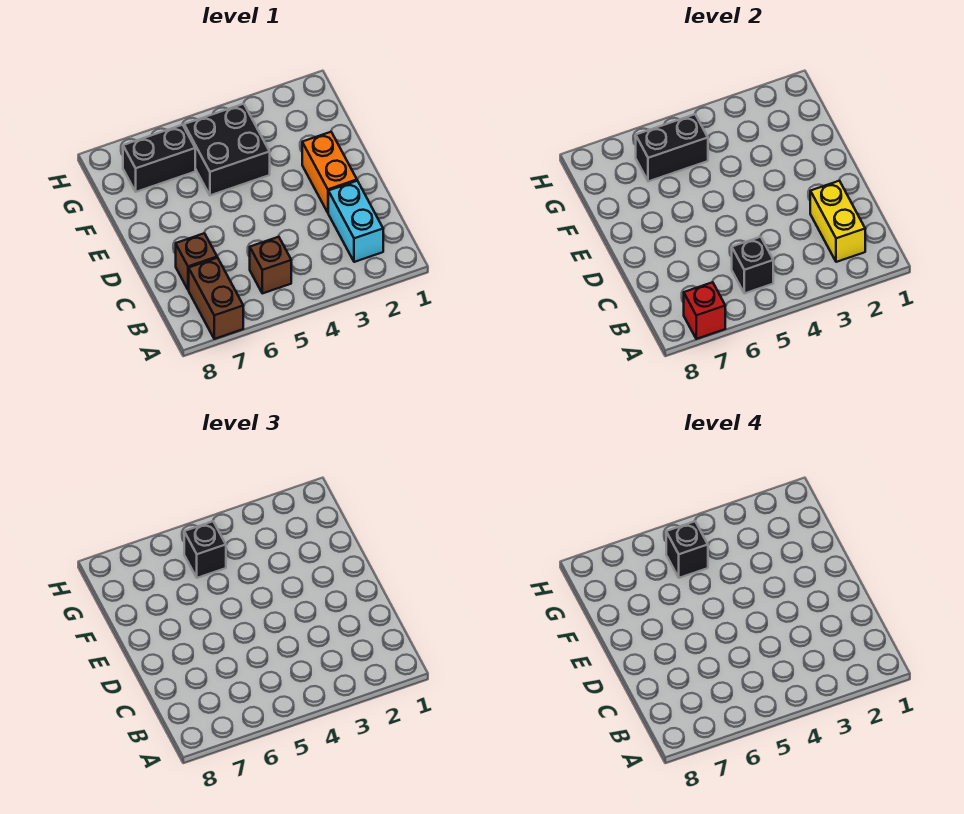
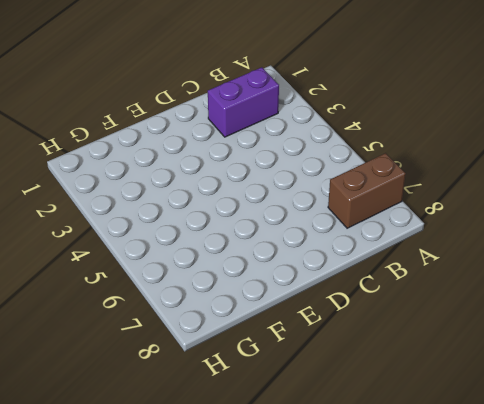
purple brick B2:C2 level 1 -> cyan brick B2:C2 level 1
none -> brown brick B5 level 1
none -> brown brick C7 level 1
none -> orange brick D2:E2 level 1

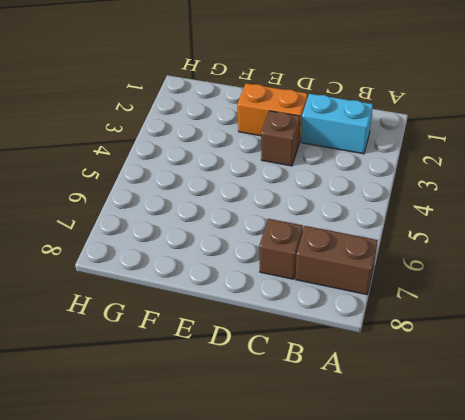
brown brick D3 level 1 -> brown brick B5 level 1
none -> black brick F4:G5 level 1
none -> black brick G6:G7 level 1
none -> red brick A7 level 2

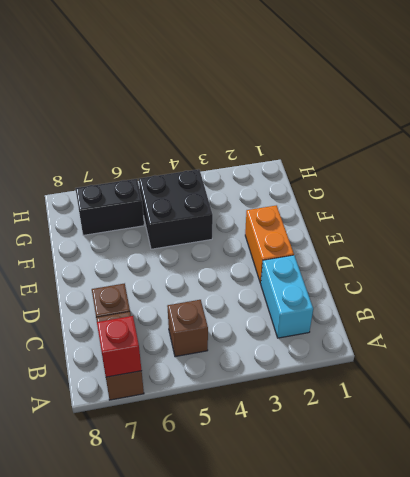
none -> yellow brick B2:C2 level 2
none -> black brick B5 level 2
none -> black brick G5:G6 level 2

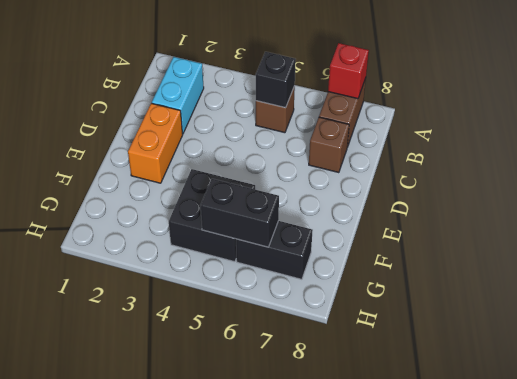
none -> yellow brick B2:C2 level 2
none -> black brick G5 level 3
none -> black brick G5 level 4

